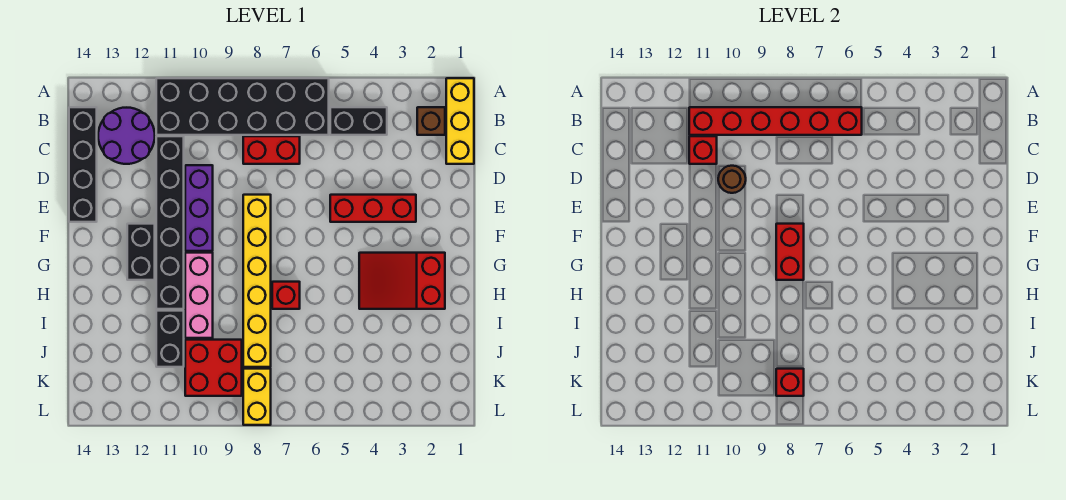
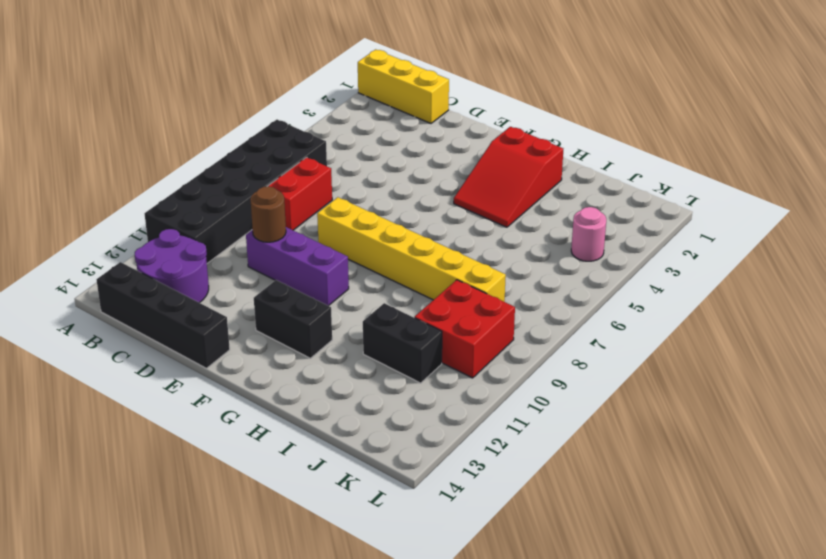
pink round brick K4 level 1 -> none
none -> brown brick B2 level 1
none -> black brick B4:B5 level 1
none -> black brick C11:H11 level 1

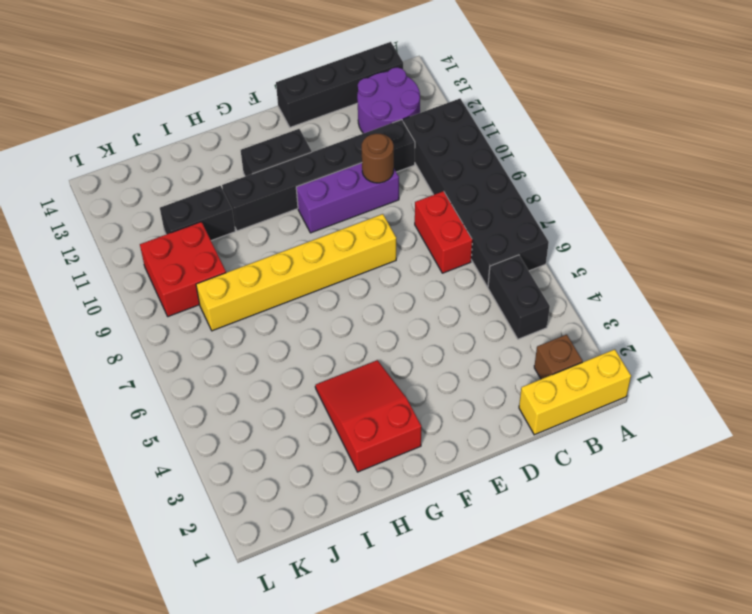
none -> red brick E3:E5 level 1
none -> pink brick G10:I10 level 1
none -> red brick H7 level 1

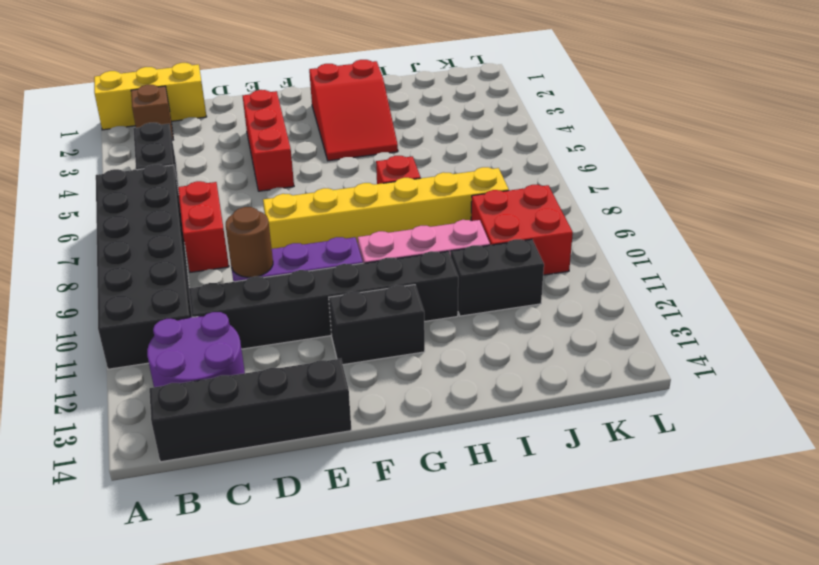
none -> yellow brick K8:L8 level 1
none -> red brick B6:B11 level 2
none -> red brick C11 level 2

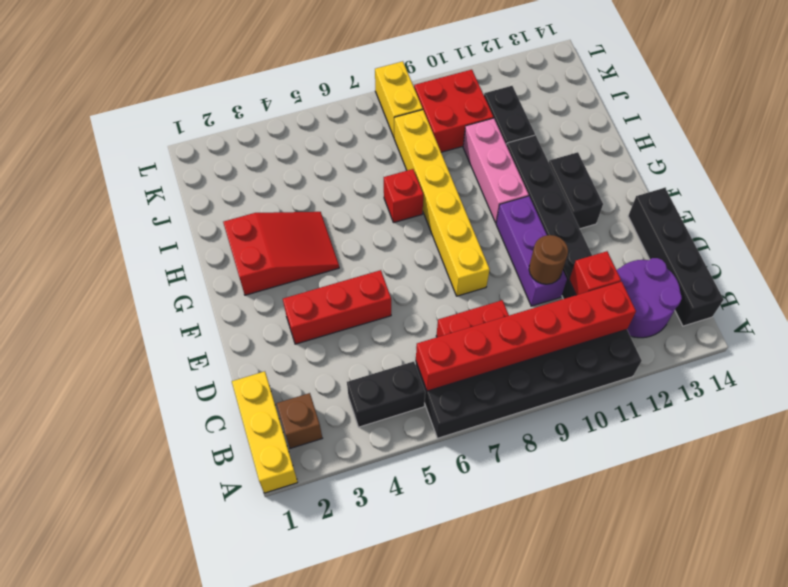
none -> red brick F8:G8 level 2
none -> red brick K8 level 2

